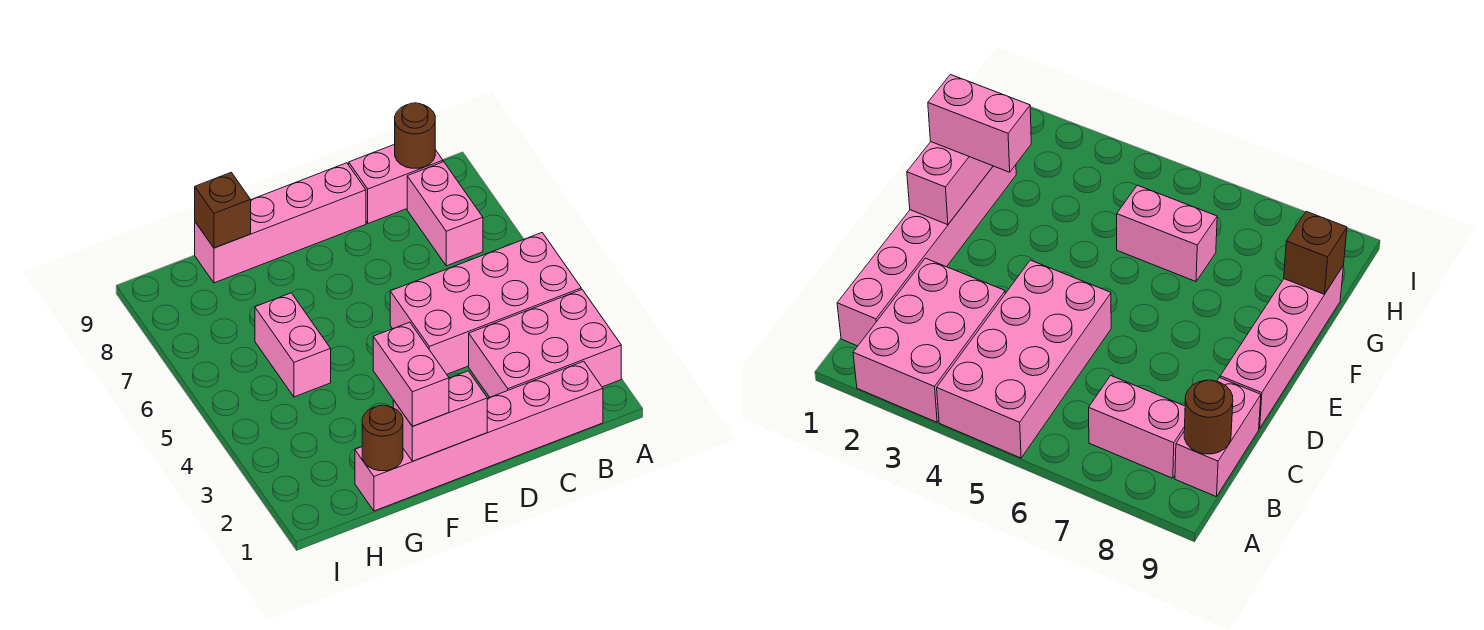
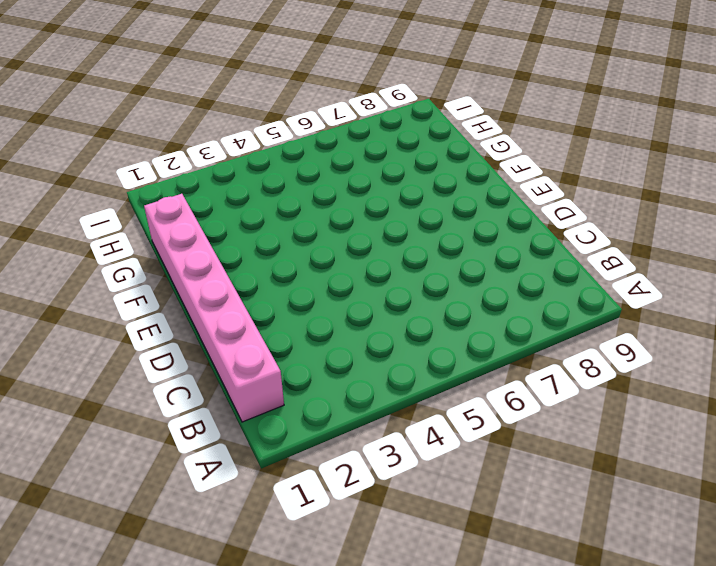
none -> pink brick A2:C3 level 1
none -> pink brick A4:D5 level 1
none -> pink brick B7:B8 level 1

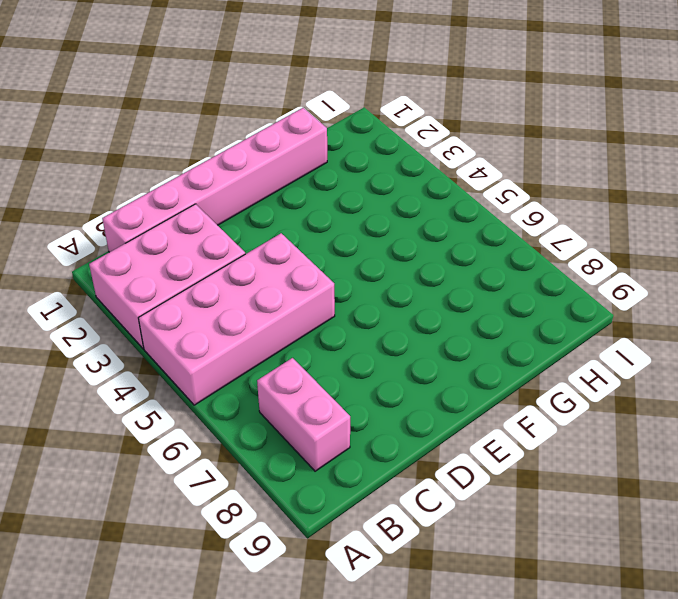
none -> pink brick B9:C9 level 1
none -> pink brick D9:G9 level 1
none -> pink brick G5:G6 level 1

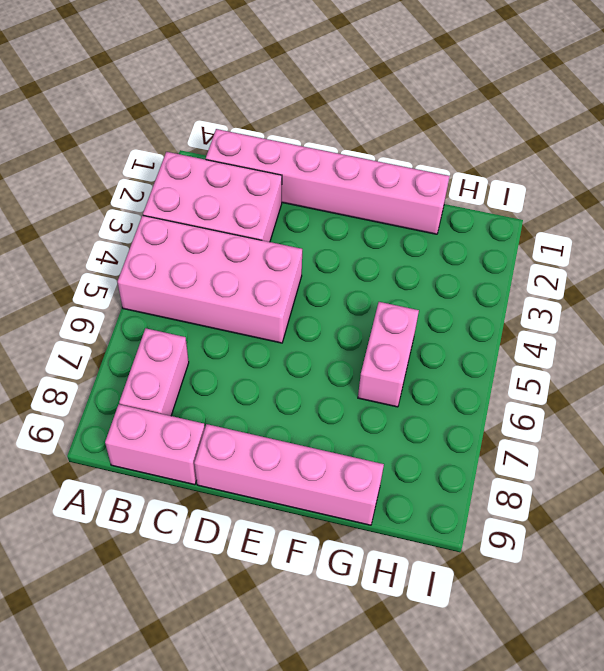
none -> brown round brick B9 level 2
none -> pink brick E1:F1 level 2
none -> brown round brick G1 level 2

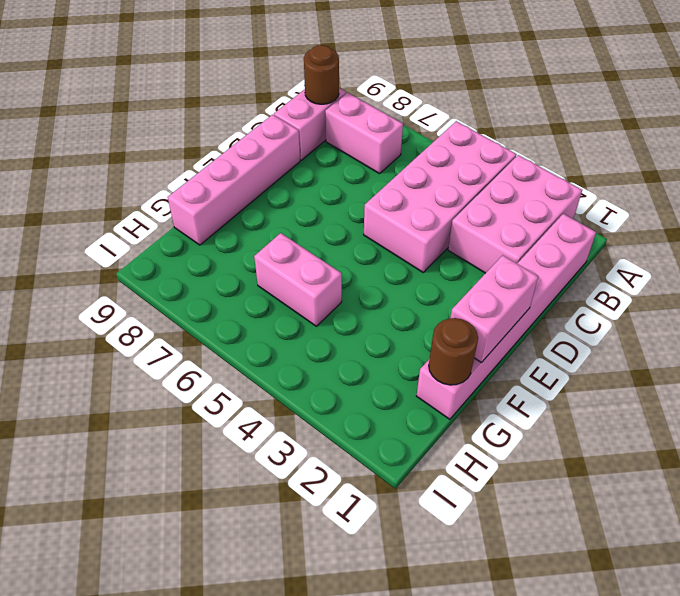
none -> brown brick G9 level 2
none -> pink brick F1:F2 level 3

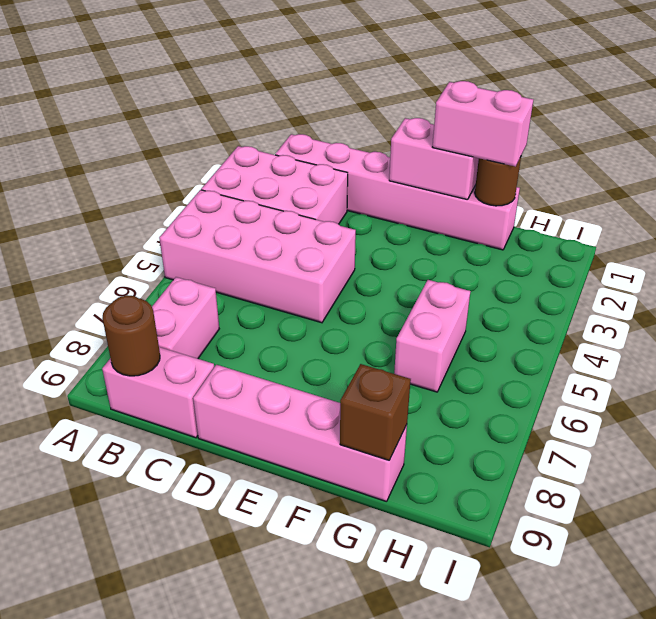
pink brick F1:G1 level 3 -> pink brick F1:F2 level 3

